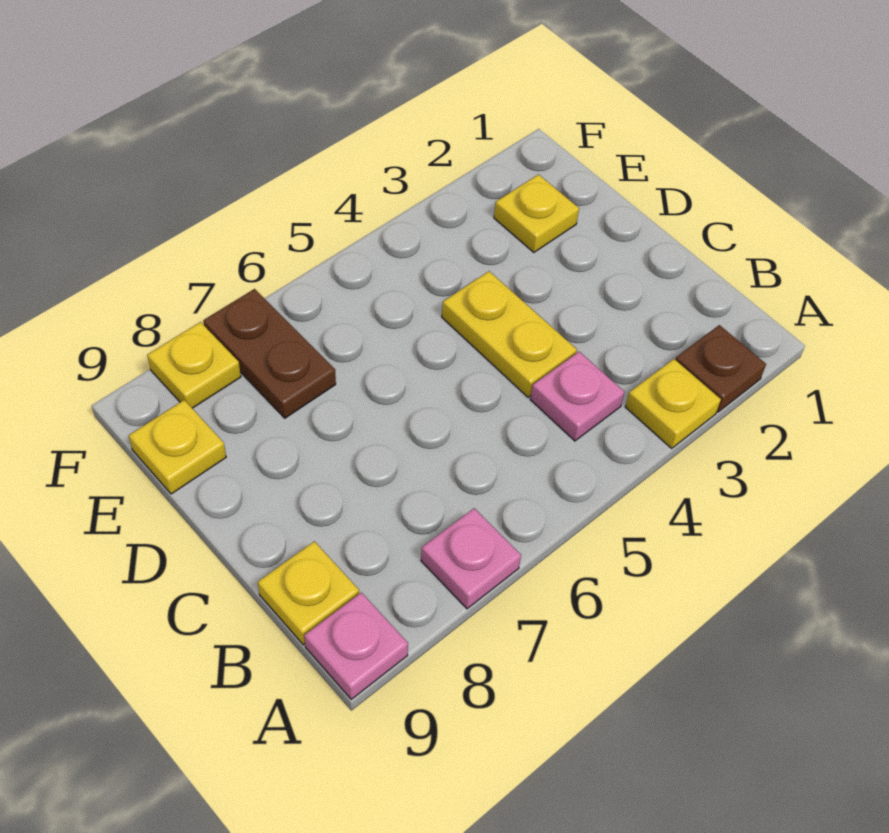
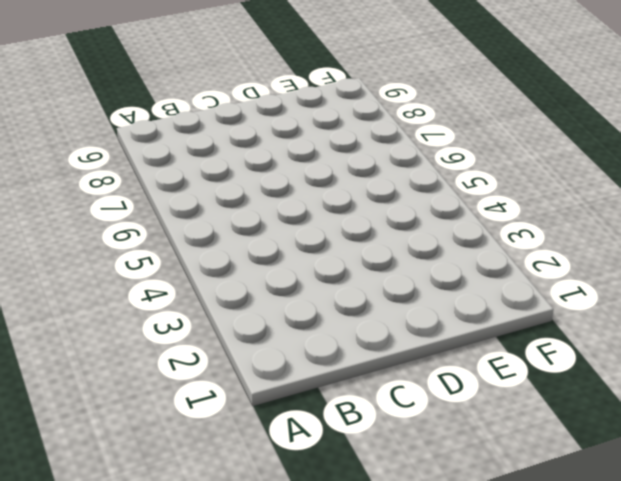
none -> brown plate A2 level 1
none -> yellow plate A3 level 1

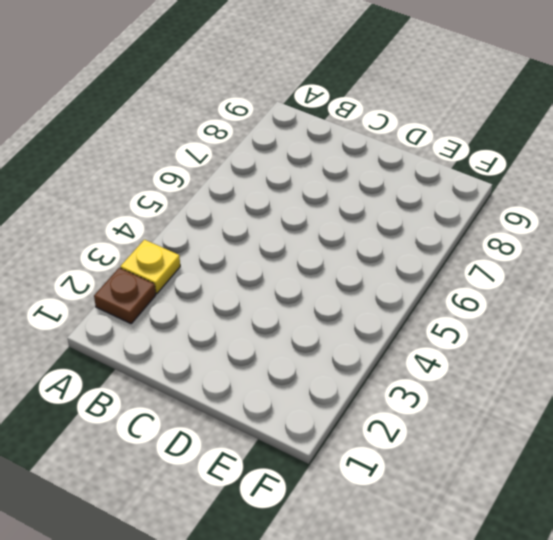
none -> pink plate A7 level 1
none -> pink plate A9 level 1

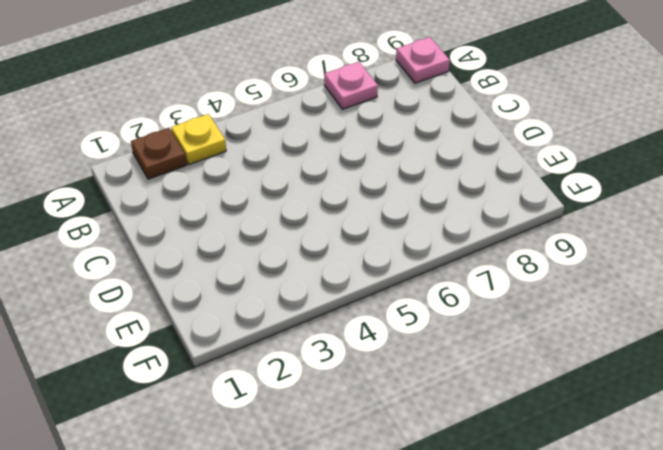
none -> pink plate B4 level 1
none -> yellow plate B9 level 1

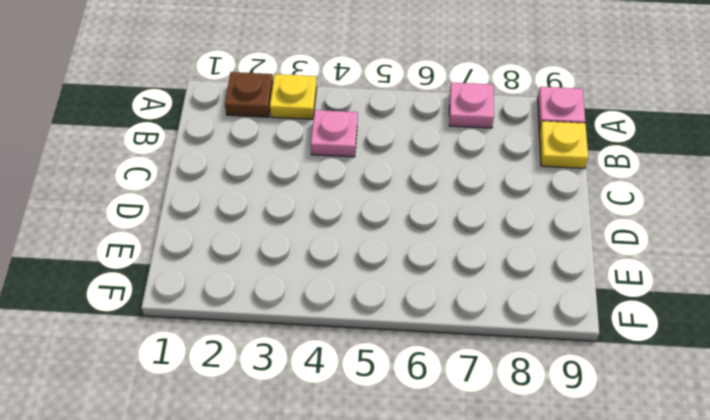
none -> yellow plate C4:D4 level 1
none -> yellow plate E2 level 1

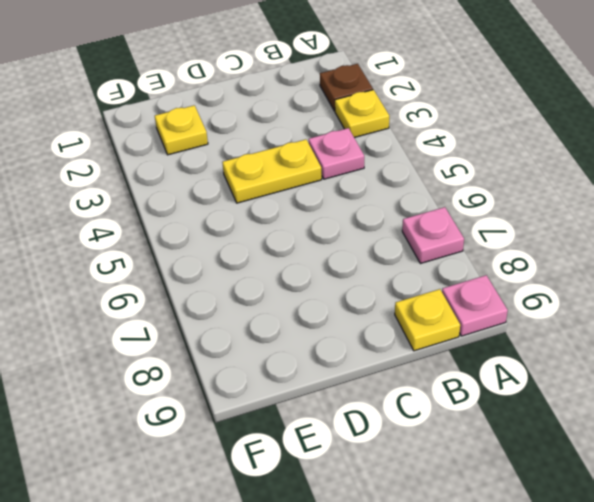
none -> brown plate E7:F7 level 1
none -> yellow plate E9 level 1

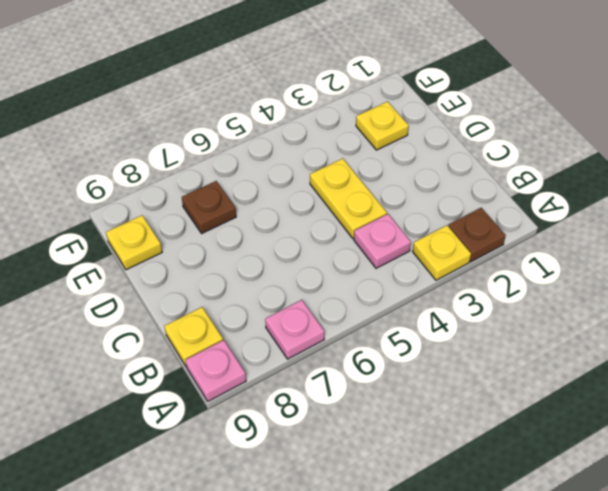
brown plate E7 level 1 -> brown plate E7:F7 level 1
none -> yellow plate F8 level 1

